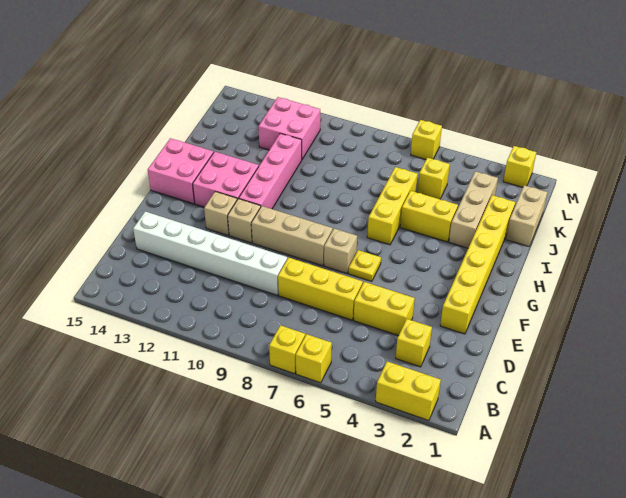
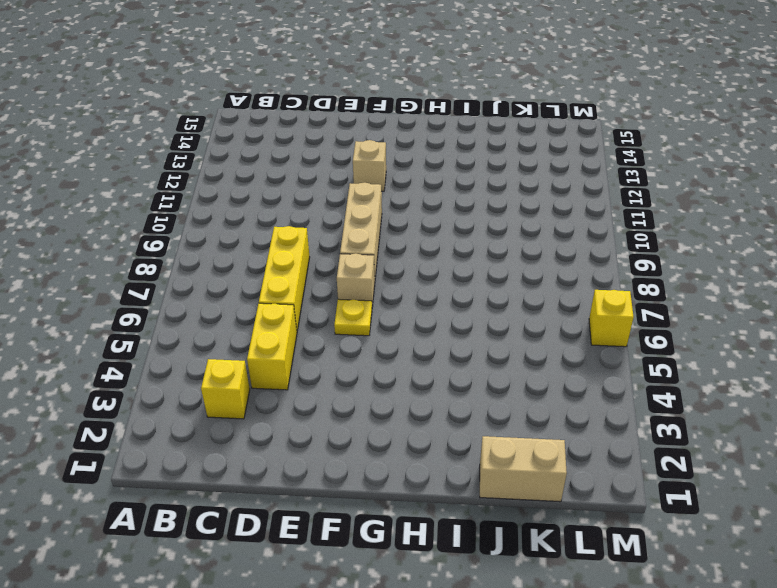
none -> yellow brick A2:A3 level 1
none -> yellow brick A6 level 1
none -> yellow brick A7 level 1

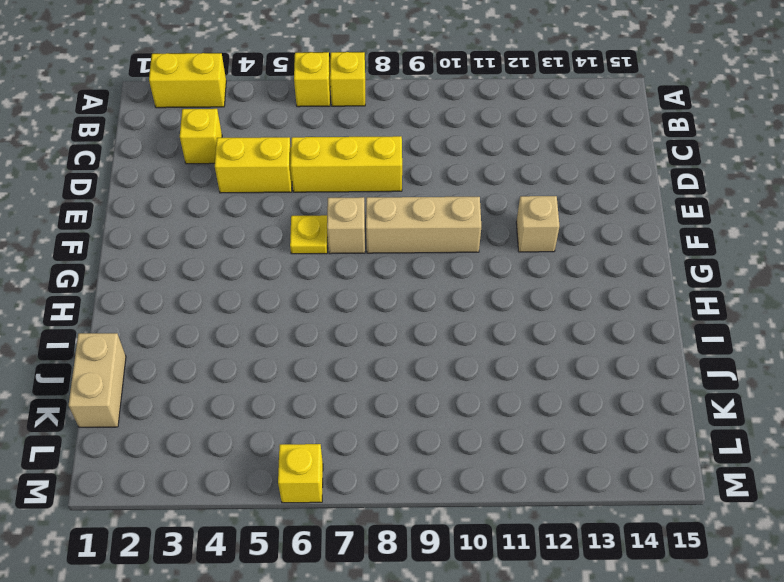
none -> white brick D9:D14 level 1
none -> yellow brick E2:J2 level 1
none -> tan brick F11 level 1

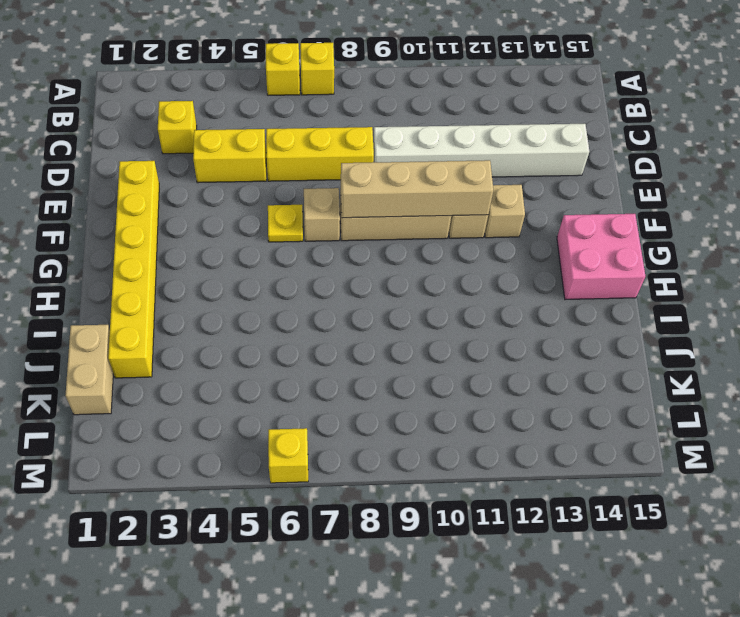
tan brick F8:F11 level 2 -> none
none -> yellow brick A2:A3 level 1
none -> pink brick G11:J11 level 1
none -> pink brick G12:H13 level 1

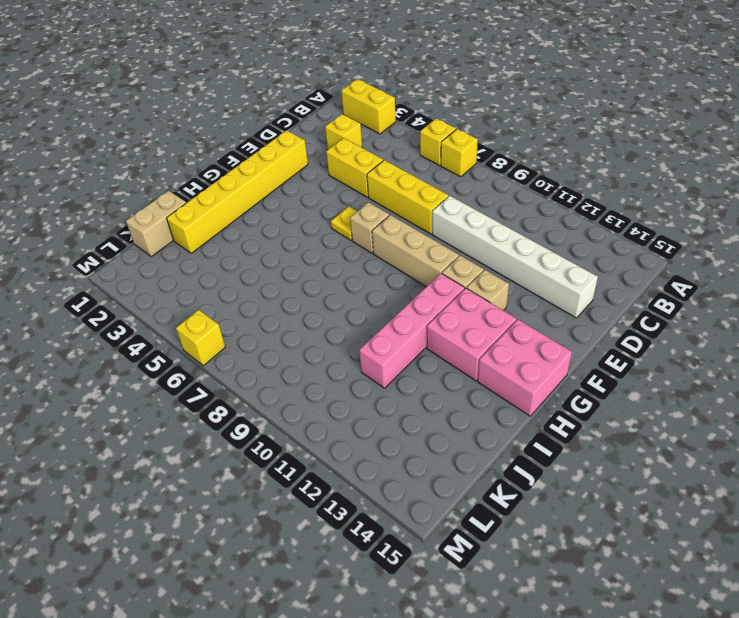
none -> yellow brick H6:J6 level 1
none -> tan brick I3:K3 level 1
none -> yellow brick I4:I5 level 1

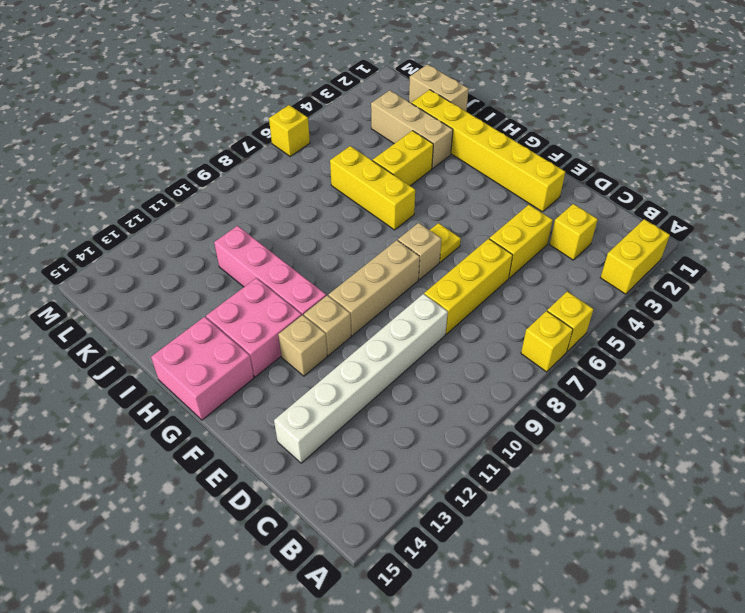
none -> yellow brick K5 level 1
none -> pink brick K11:L12 level 1
none -> yellow brick M2 level 1

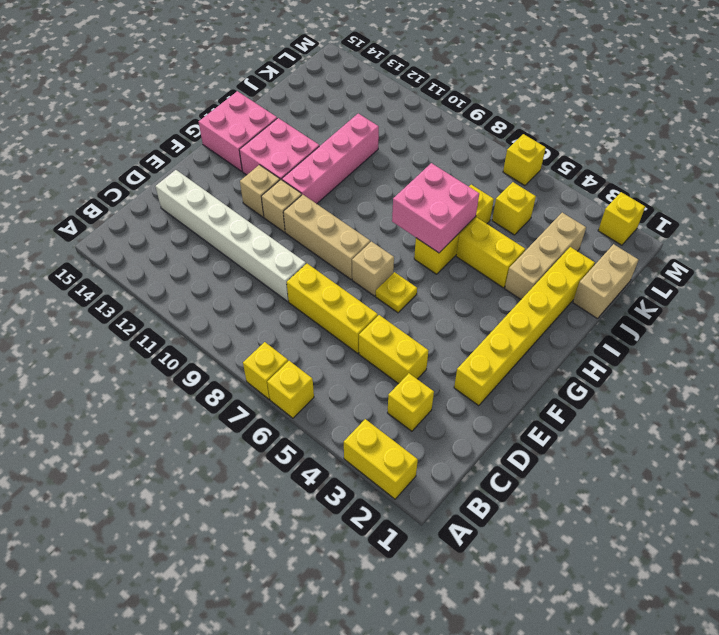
pink brick H6:I7 level 2 -> pink brick K11:L12 level 1

